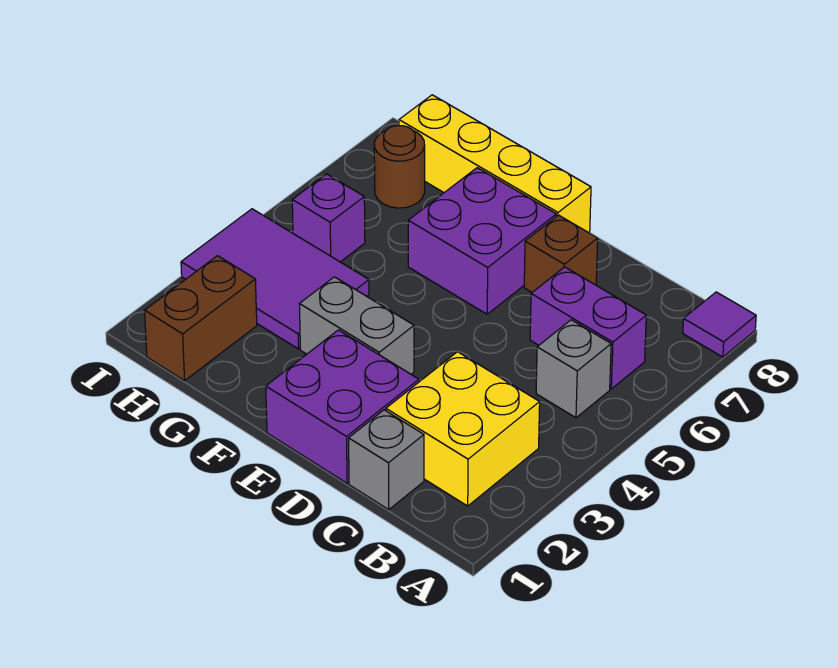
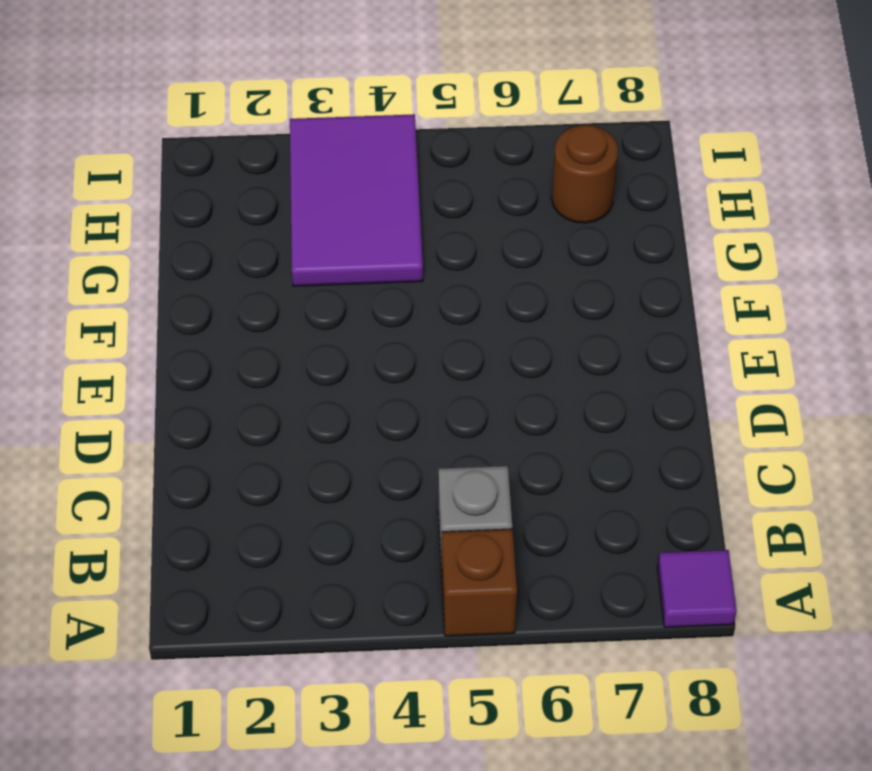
brown brick A5 level 1 -> brown brick D7 level 1
none -> yellow brick B2:C3 level 1
none -> purple brick B6:C6 level 1
none -> grey brick C1 level 1

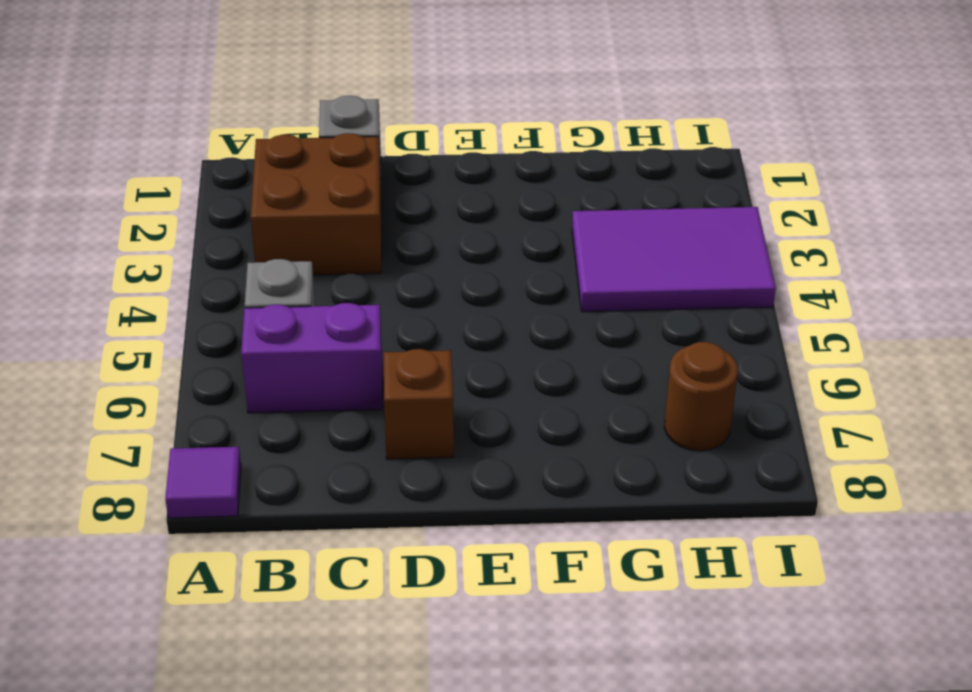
brown brick B2:C3 level 1 -> yellow brick B2:C3 level 1
none -> purple brick D1:E2 level 1
none -> grey brick E3:F3 level 1
none -> purple brick E6:F7 level 1

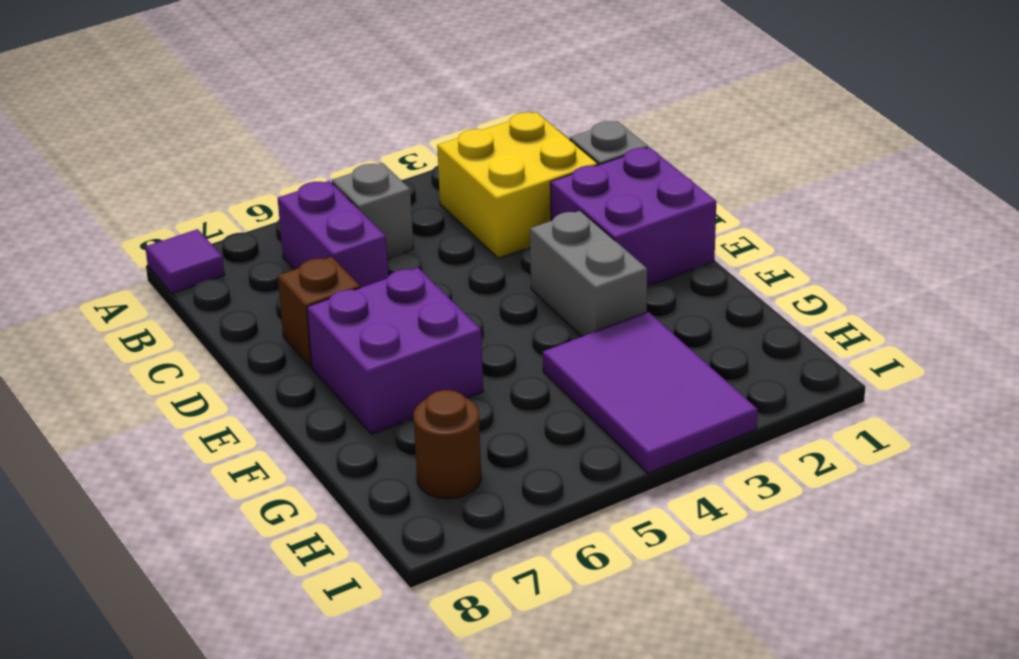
none -> yellow brick E8:H8 level 1
none -> brown brick H1:H2 level 1
none -> purple brick H5 level 1

